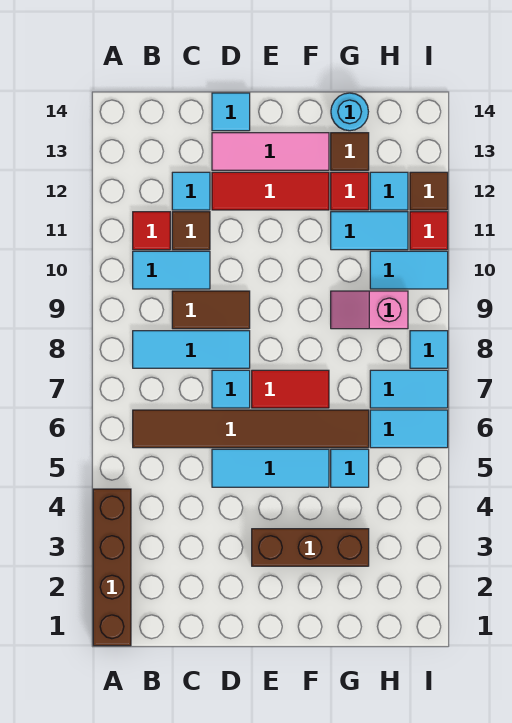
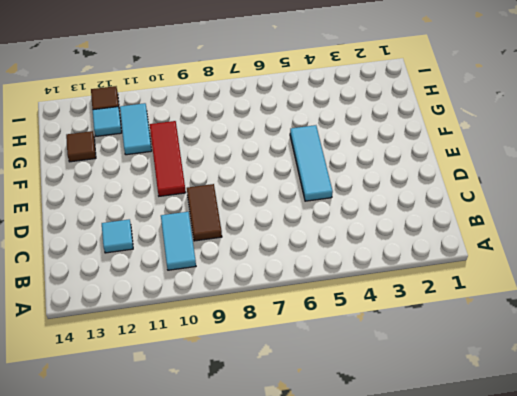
red tile E10:G10 level 1 -> red tile D12:F12 level 1
none -> brown brick A1:A4 level 1
none -> brown tile B6:G6 level 1
none -> cyan tile B8:D8 level 1

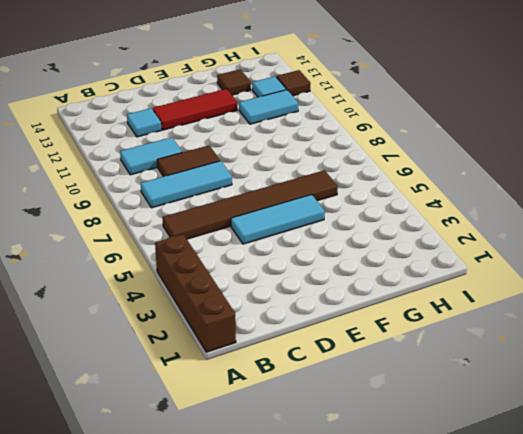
none -> red tile B11 level 1
none -> brown tile C11 level 1
none -> cyan tile D7 level 1

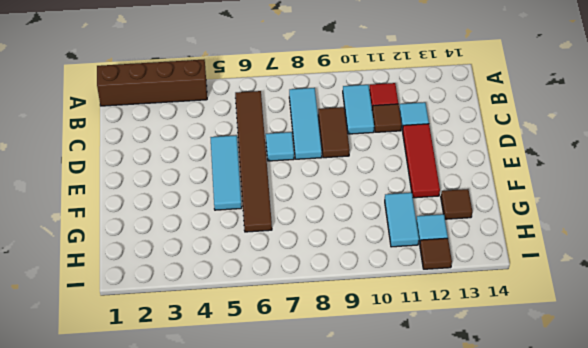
none -> pink tile D13:F13 level 1
none -> cyan tile D14 level 1
none -> brown brick E3:G3 level 1

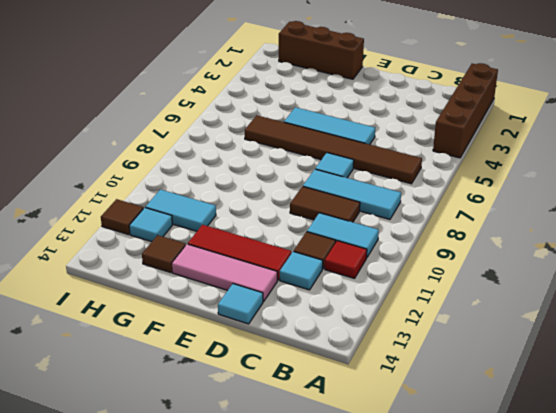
brown brick F1:H1 level 1 -> brown brick E3:G3 level 1
none -> red tile E7:F7 level 1
none -> cyan tile G5 level 1
none -> pink slope G9:H9 level 1 top H

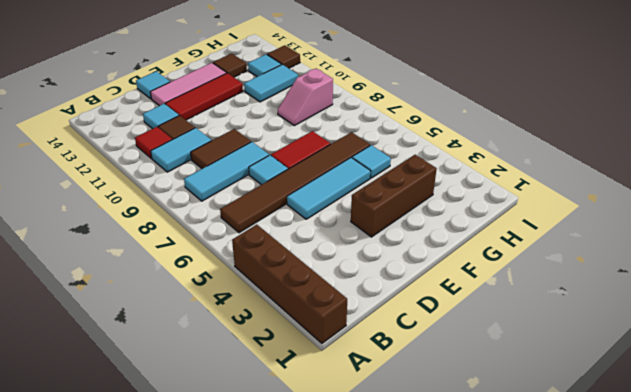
none -> red tile G12 level 1
none -> cyan round brick G14 level 1
none -> cyan tile H6:I6 level 1

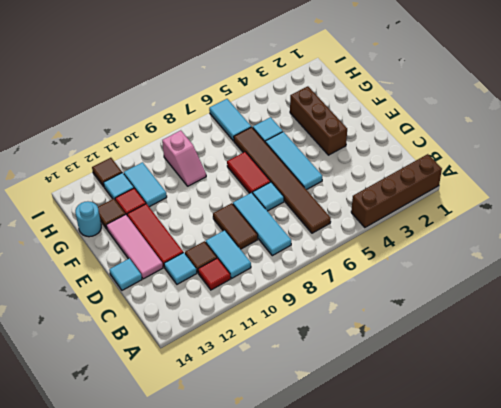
none -> cyan tile H7:I7 level 1
none -> cyan tile H10:I10 level 1
none -> cyan tile I8 level 1

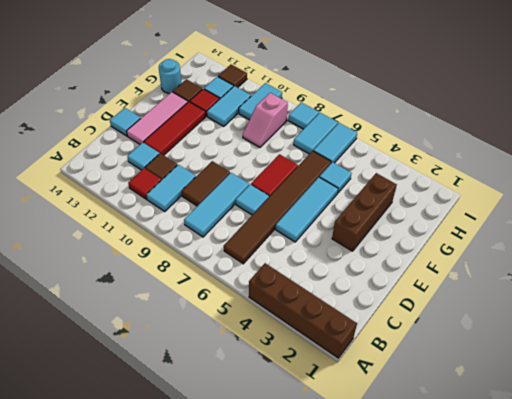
none -> red tile I11 level 1

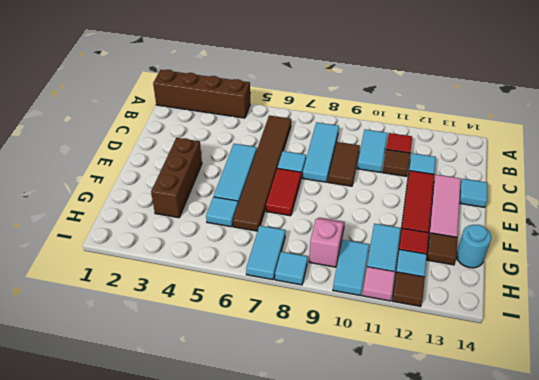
pink tile I11 level 1 -> red tile I11 level 1
none -> cyan tile H6:I6 level 1

